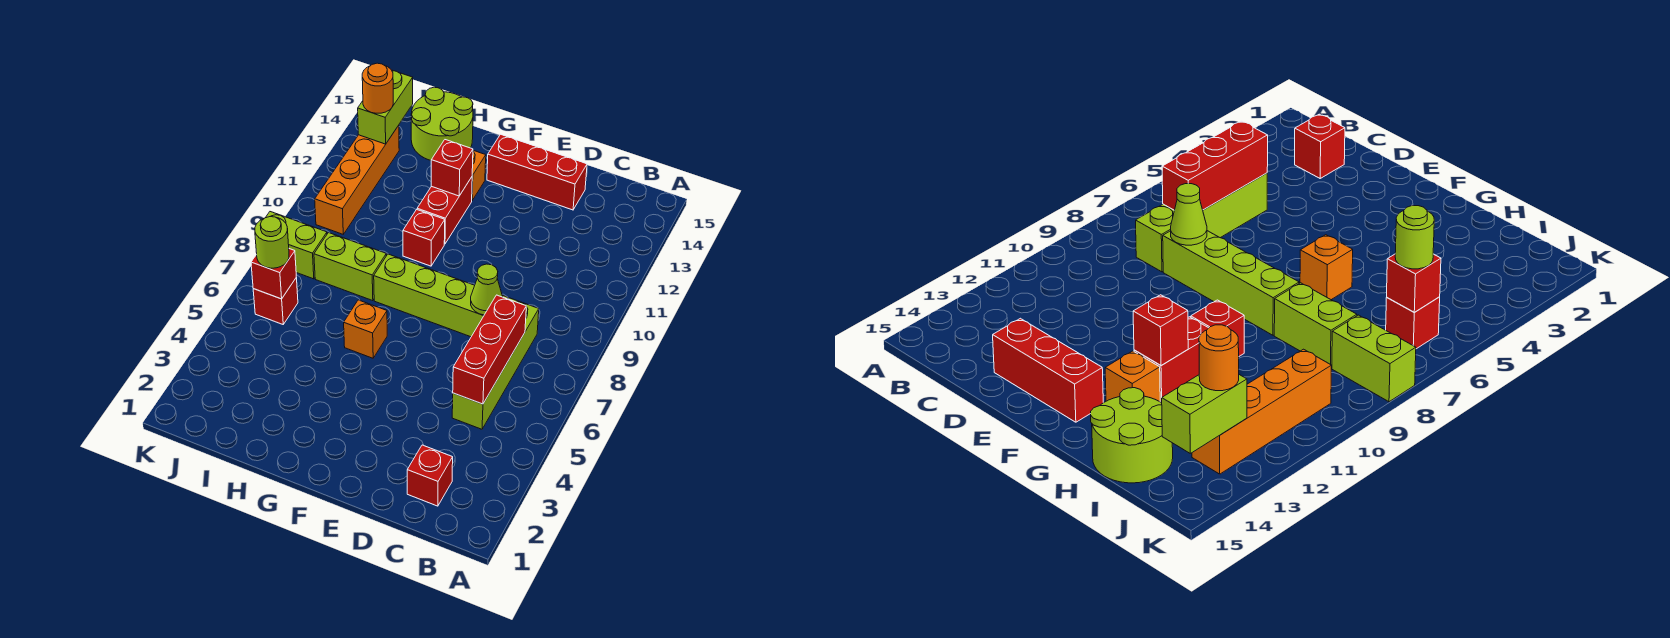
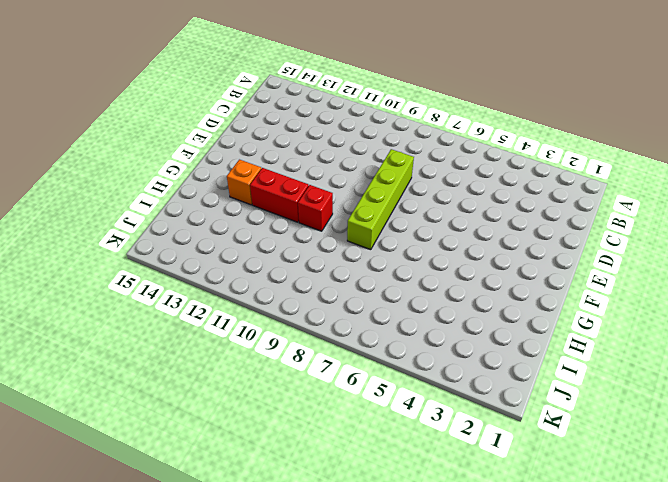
none -> red brick C2 level 1
none -> lime brick C5:C8 level 1
none -> red brick D14:F14 level 1

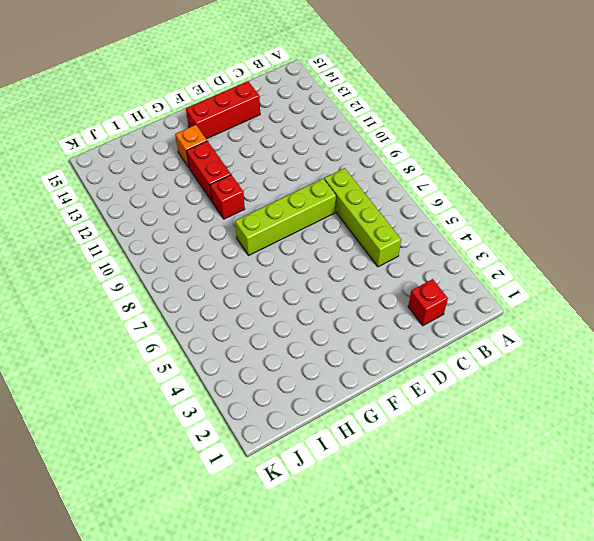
none -> orange brick G6 level 1
none -> lime brick H8:I8 level 1
none -> lime round brick H14:I15 level 1

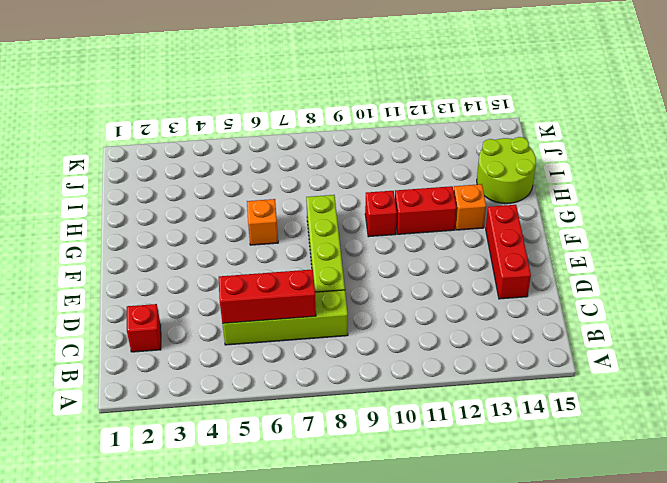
none -> lime brick H8:I8 level 1
none -> red brick J6 level 1
none -> lime brick J8:K8 level 1

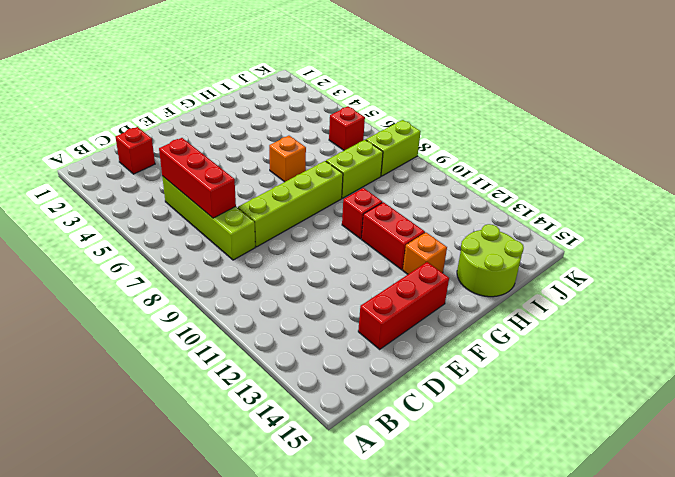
none -> orange brick J10:J13 level 1
none -> lime cone D8 level 2
none -> red brick G12 level 2

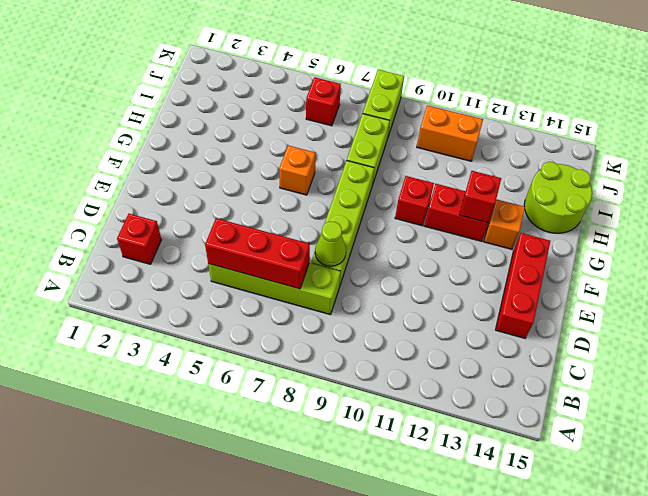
orange brick J10:J11 level 1 -> orange brick J10:J13 level 1
none -> red brick J6 level 2
none -> lime brick J13:J14 level 2
none -> lime round brick J6 level 3

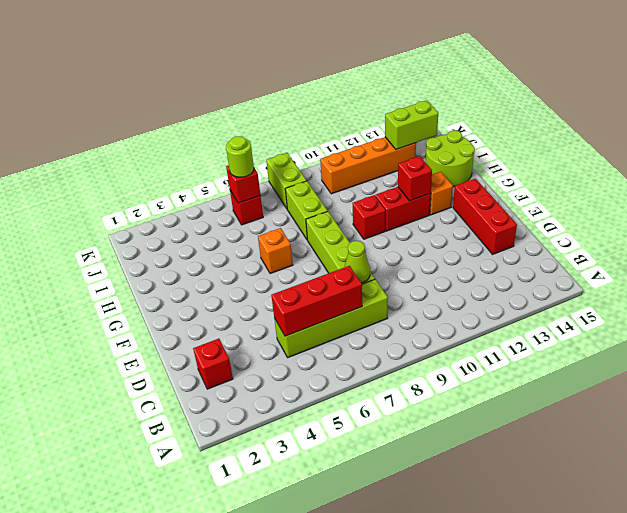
none -> orange round brick J13 level 3

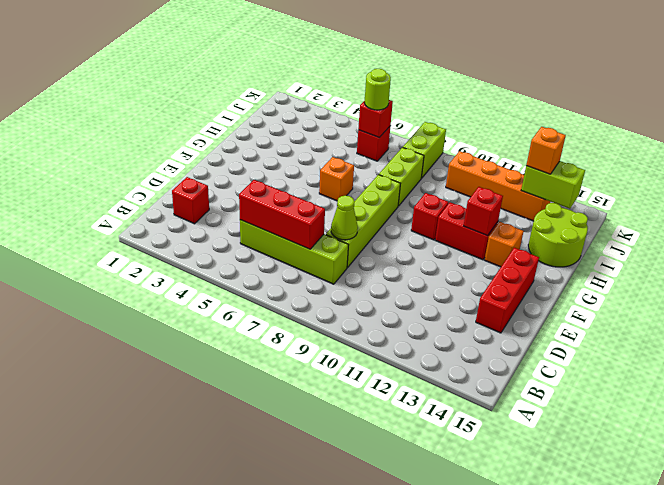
orange brick J13 level 3 -> orange round brick J13 level 3

